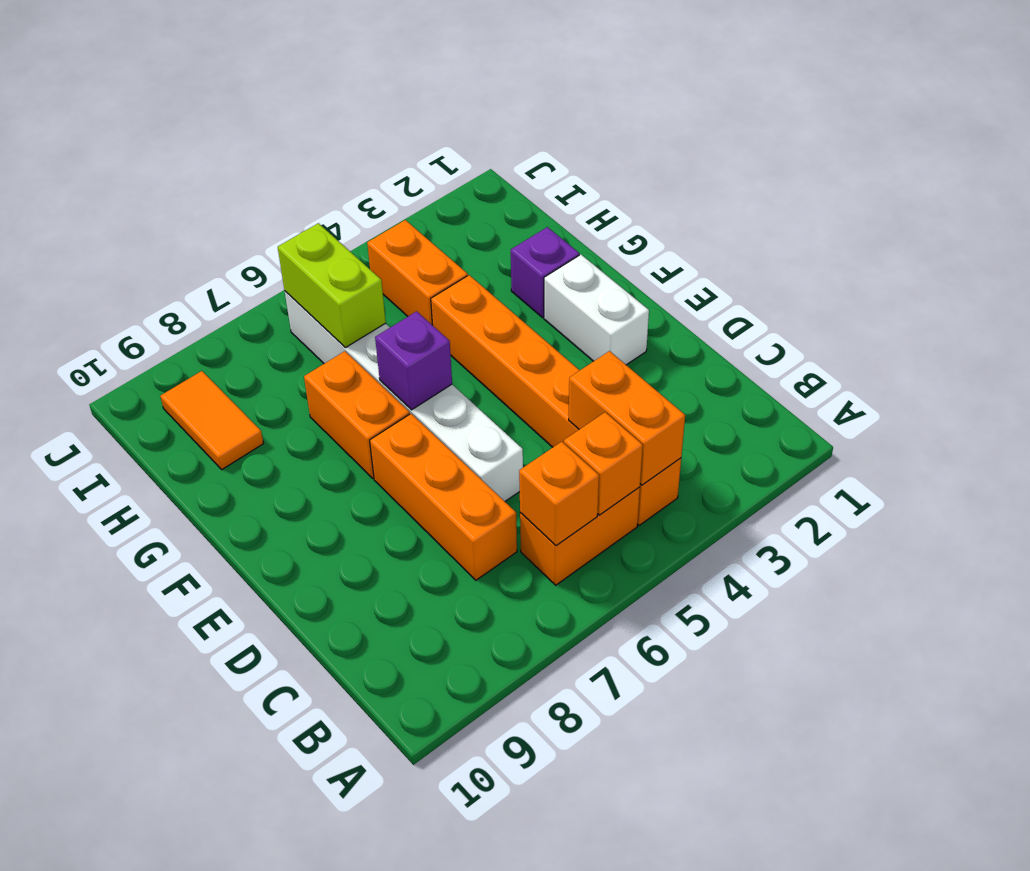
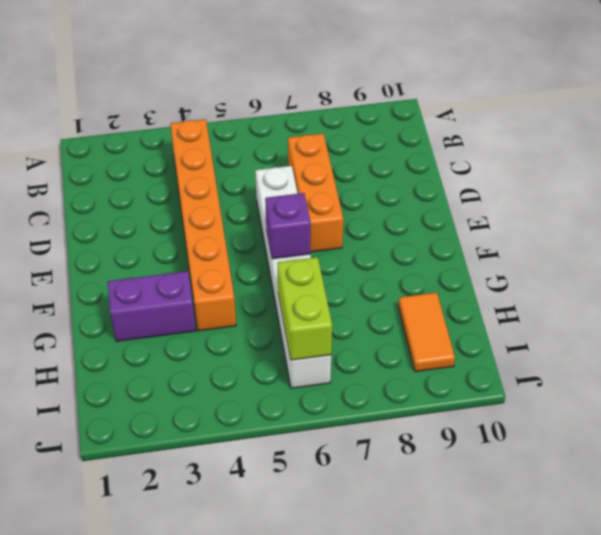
purple brick G2:G3 level 1 -> purple brick G2 level 1
none -> orange brick B5:B6 level 1
none -> white brick E2:F2 level 1
none -> orange brick F7:G7 level 1

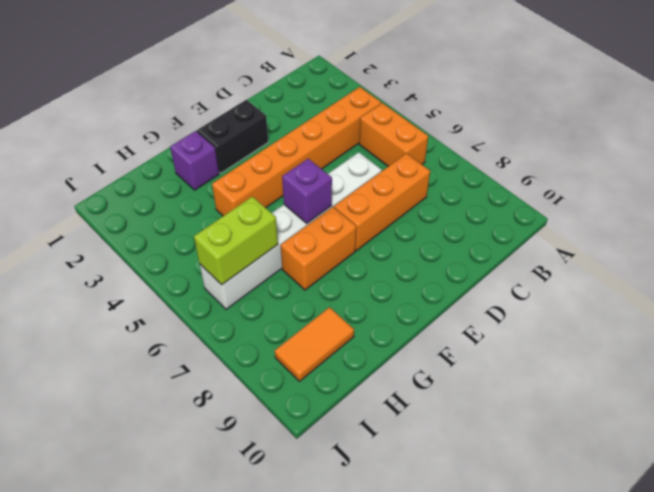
black brick E2:F2 level 1 -> white brick E2:F2 level 1
none -> orange brick H4:I4 level 1
none -> orange brick B4:C4 level 2
none -> orange brick B5 level 2

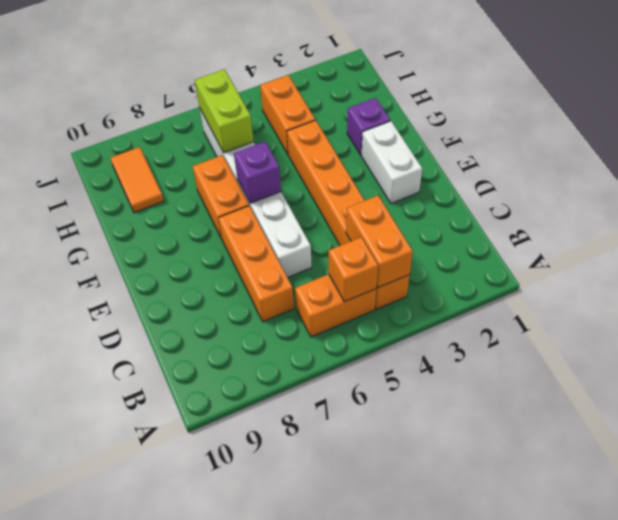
none -> orange brick B6 level 2

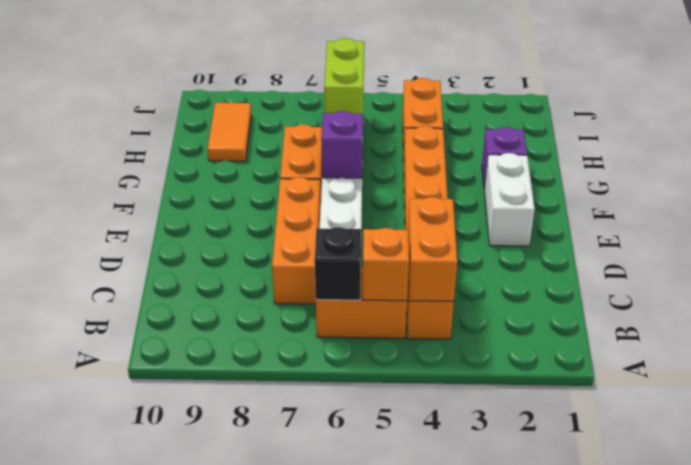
black brick B6 level 2 -> orange brick B6 level 2

